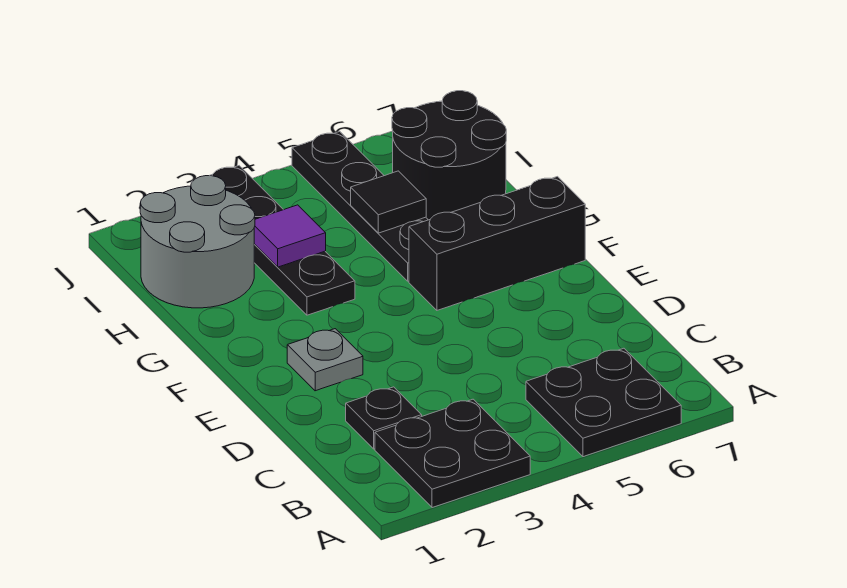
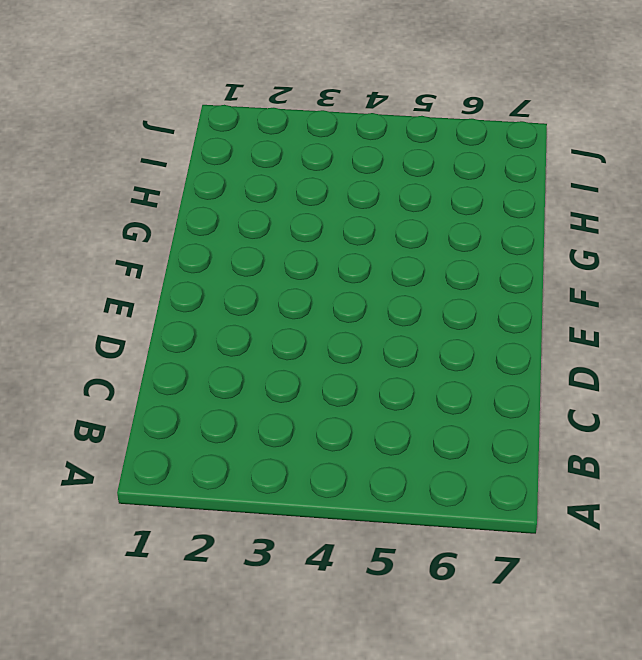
none -> black plate A2:B3 level 1
none -> black plate A5:B6 level 1

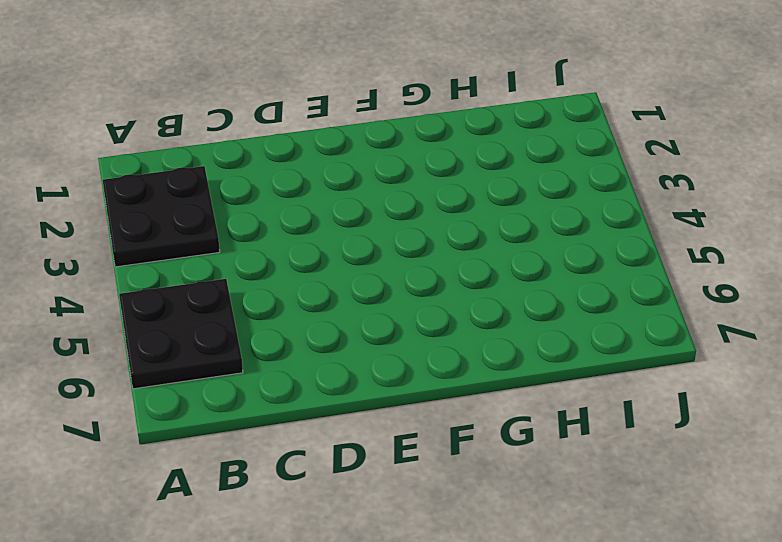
none -> black plate C2 level 1
none -> grey plate E2 level 1

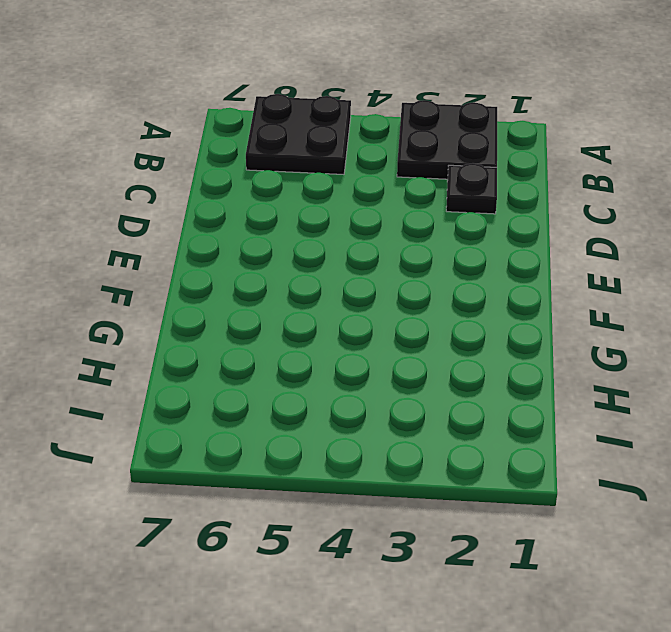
none -> grey plate E2 level 1
none -> black brick F5:F7 level 1

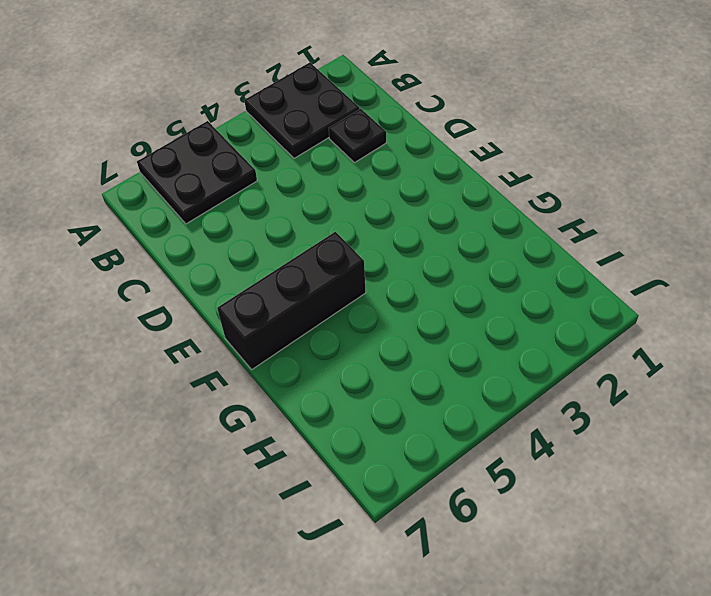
none -> grey plate E2 level 1
none -> black plate G3:J3 level 1

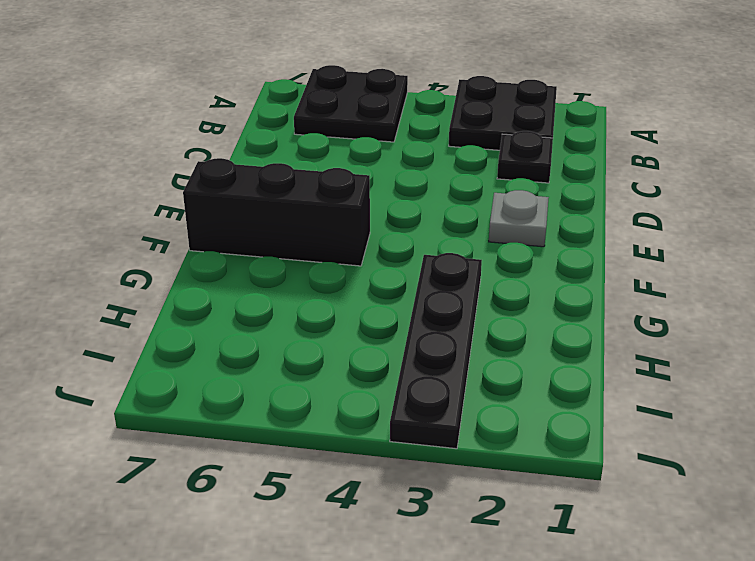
none -> black plate G5:J5 level 1
none -> grey round brick H1:I2 level 1

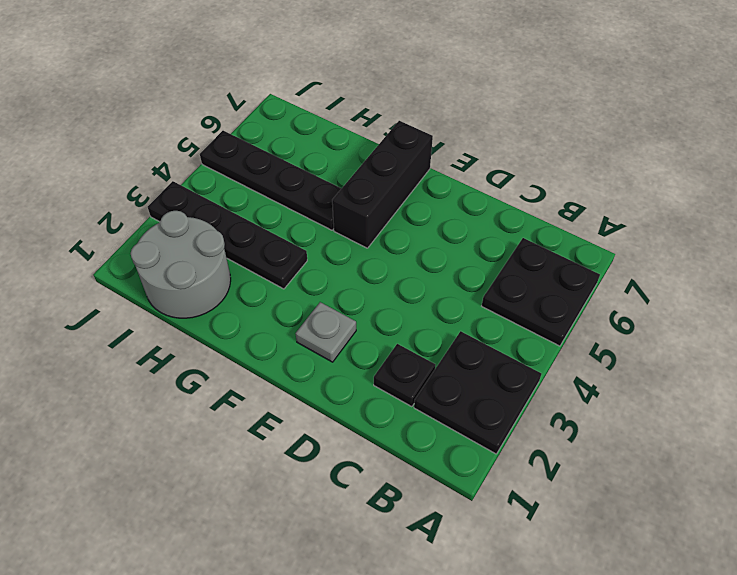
none -> black round brick H6:I7 level 1
none -> purple tile H3 level 2

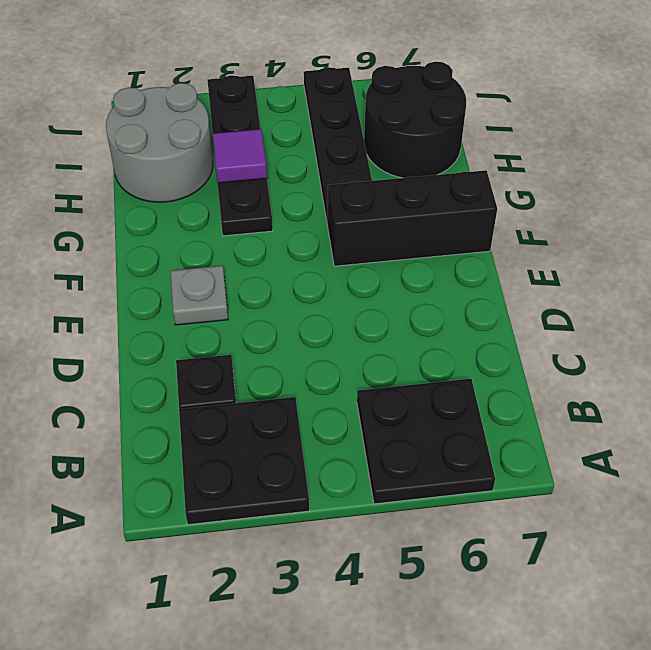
none -> black tile H5 level 2

